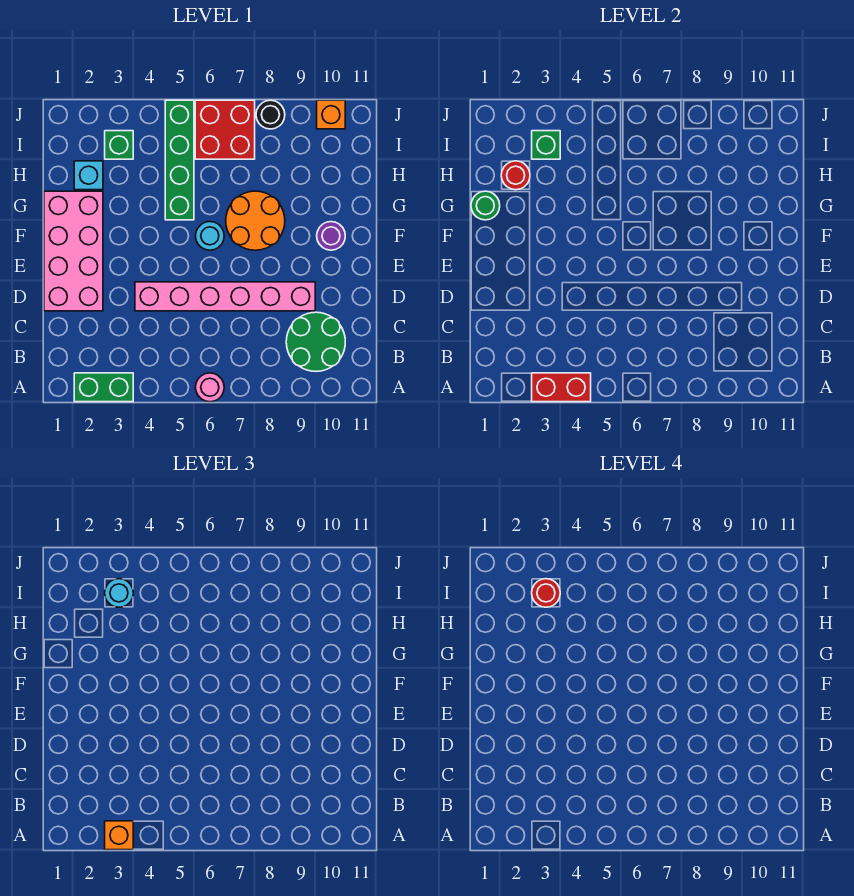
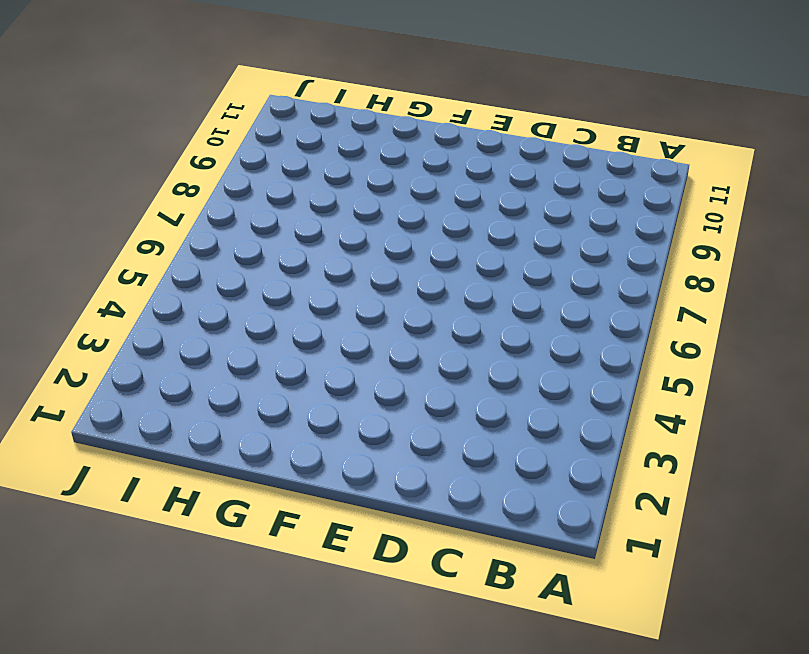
none -> green brick A2:A3 level 1
none -> pink round brick A6 level 1
none -> green round brick B9:C10 level 1

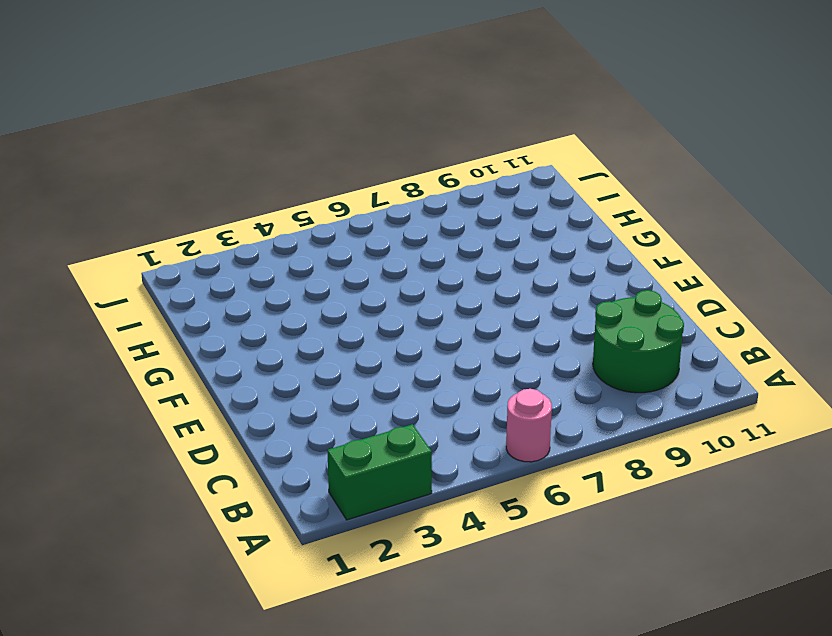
none -> pink brick D1:G2 level 1
none -> pink brick D4:D9 level 1
none -> cyan round brick F6 level 1

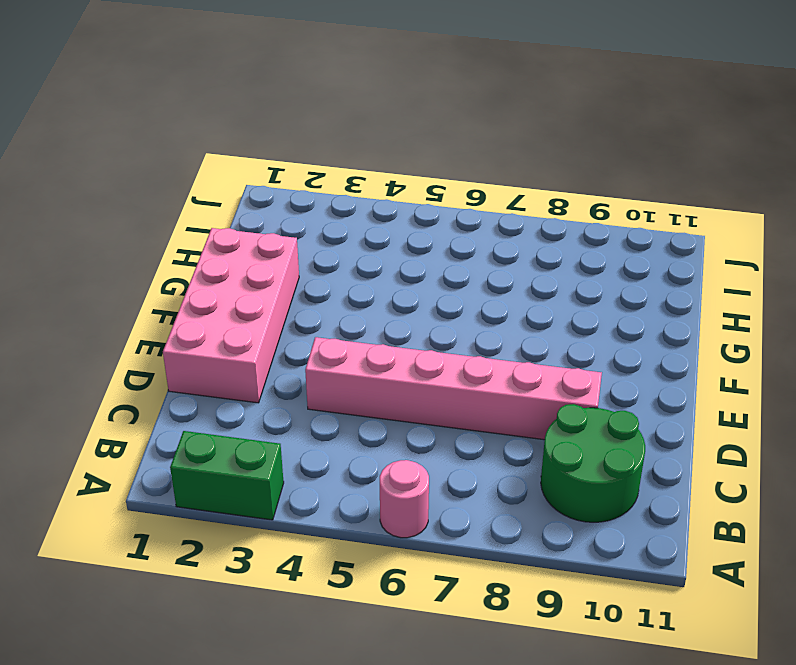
none -> cyan round brick F6 level 1
none -> orange round brick F7:G8 level 1
none -> purple round brick F10 level 1

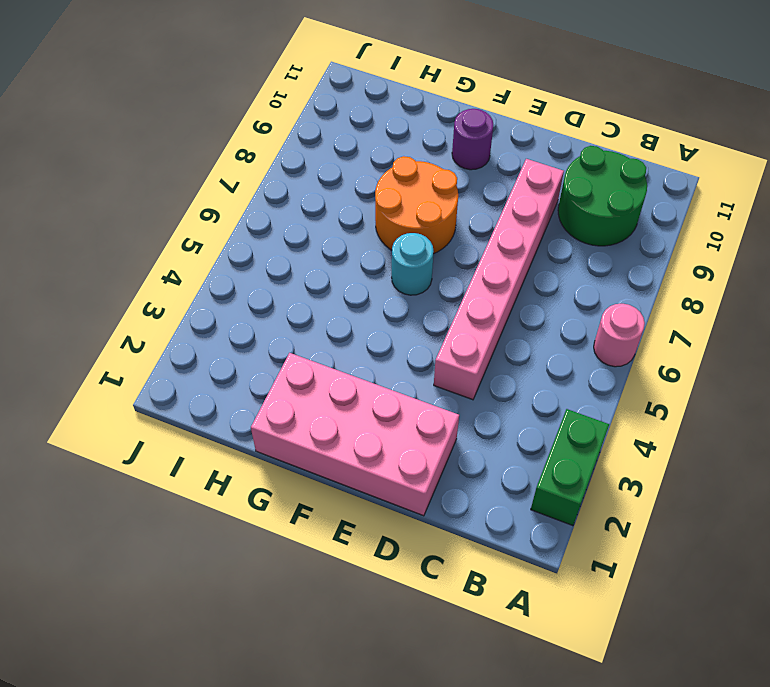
none -> green brick G5:J5 level 1
none -> cyan brick H2 level 1
none -> green brick I3 level 1

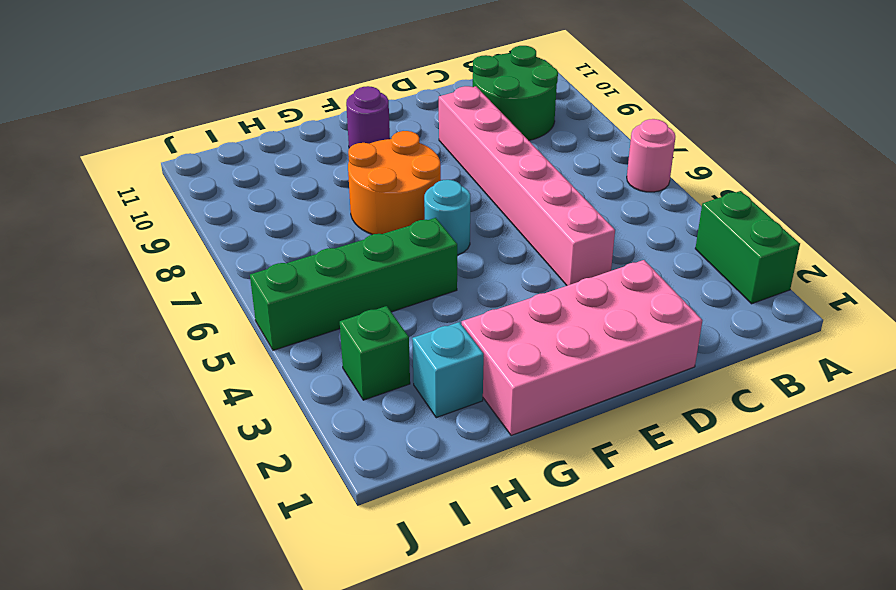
none -> red brick I6:J7 level 1
none -> black round brick J8 level 1
none -> orange brick J10 level 1

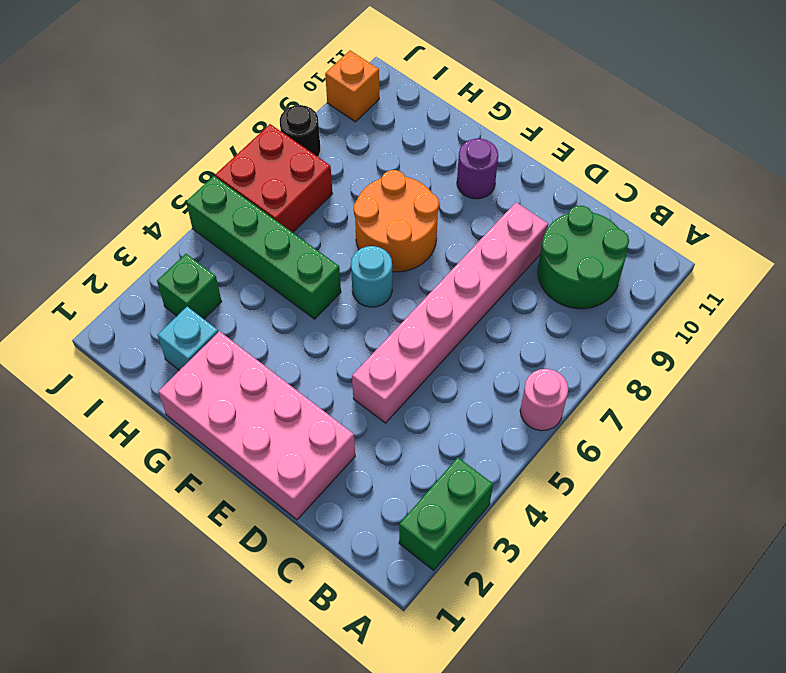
none -> red brick A3:A4 level 2
none -> green round brick G1 level 2
none -> red round brick H2 level 2

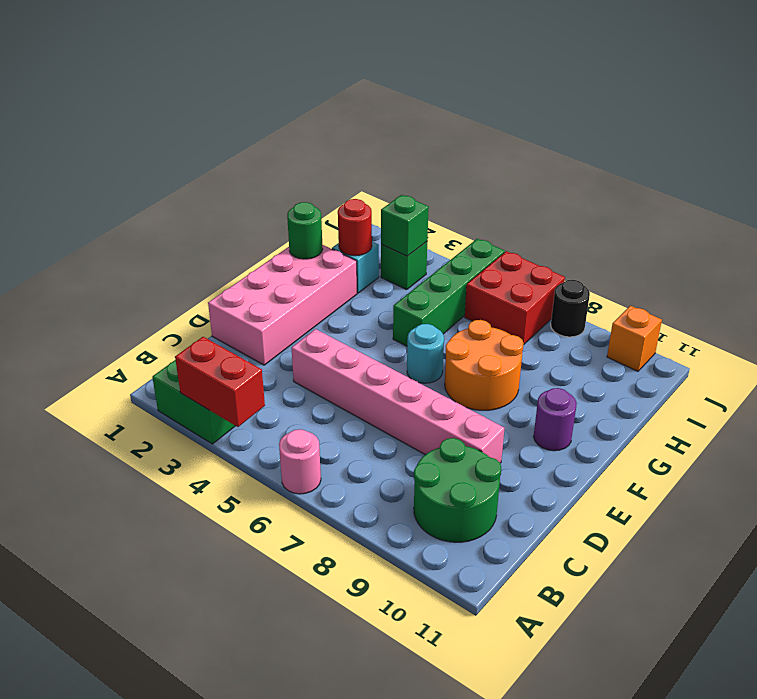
none -> orange brick A3 level 3
none -> cyan round brick I3 level 3
none -> red round brick I3 level 4

